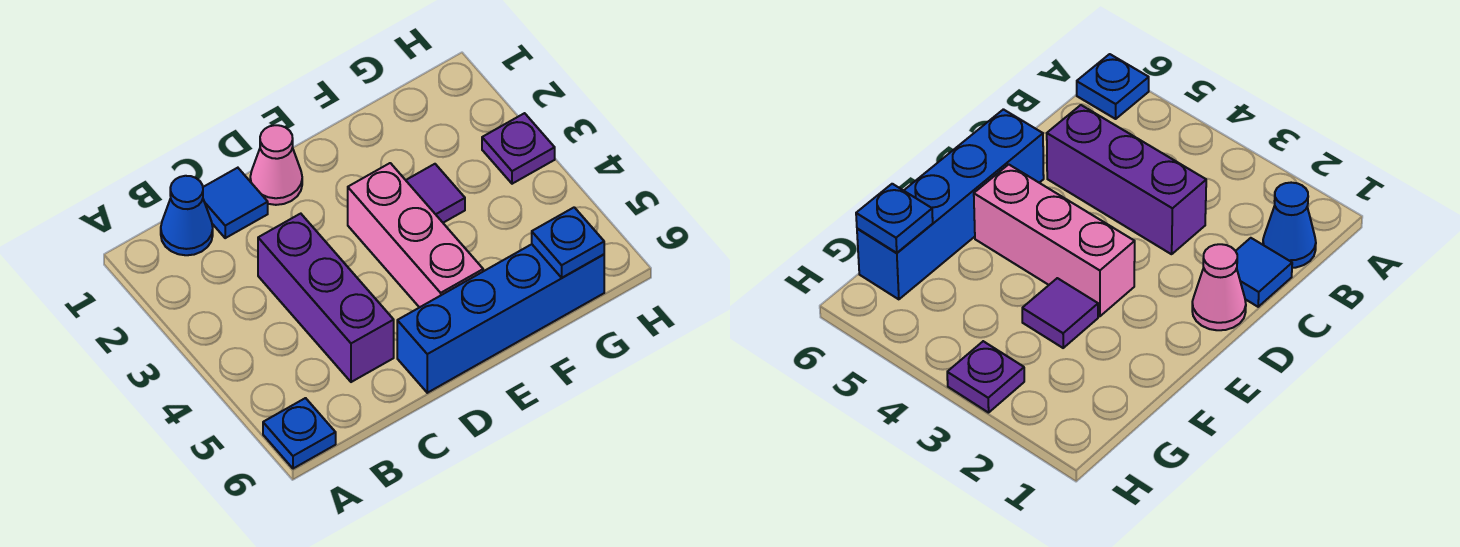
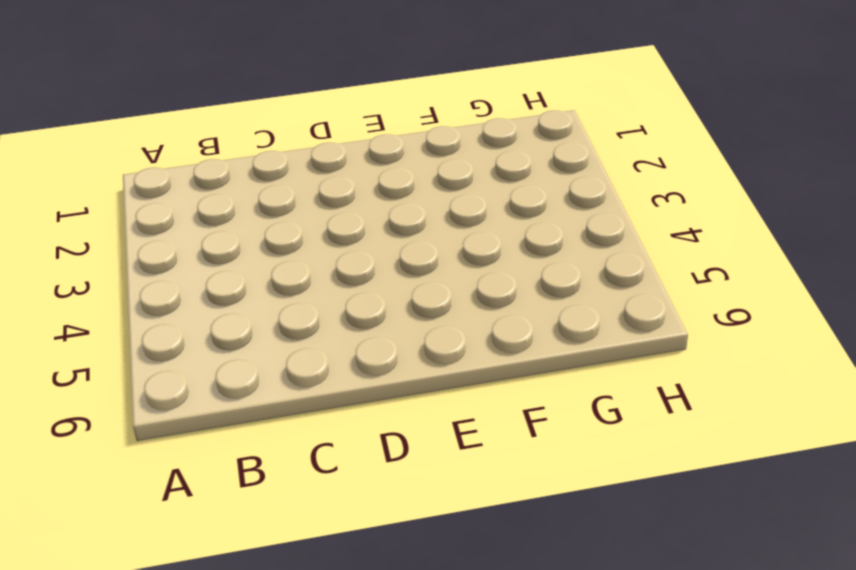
none -> blue plate A6 level 1
none -> blue cone B1 level 1

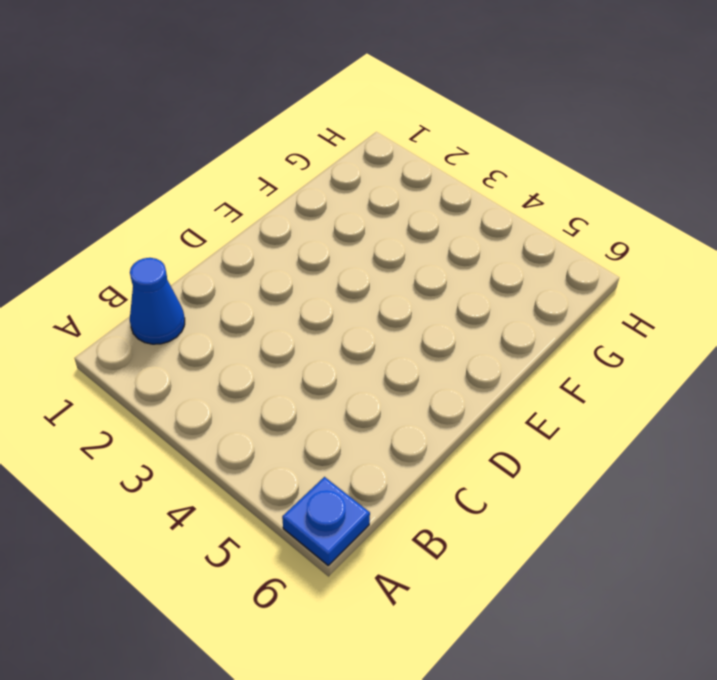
none -> blue tile C1 level 1
none -> purple brick C3:C5 level 1

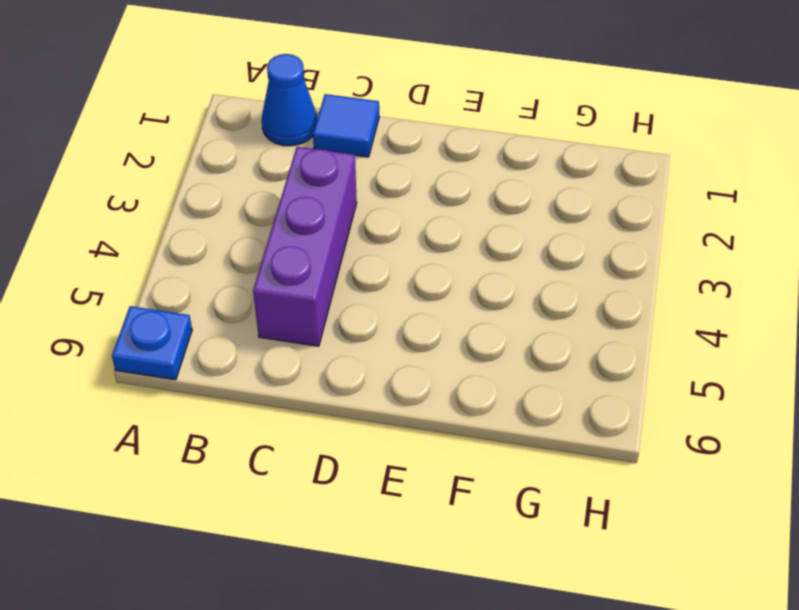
none -> pink cone D1 level 1
none -> blue brick D6:G6 level 1

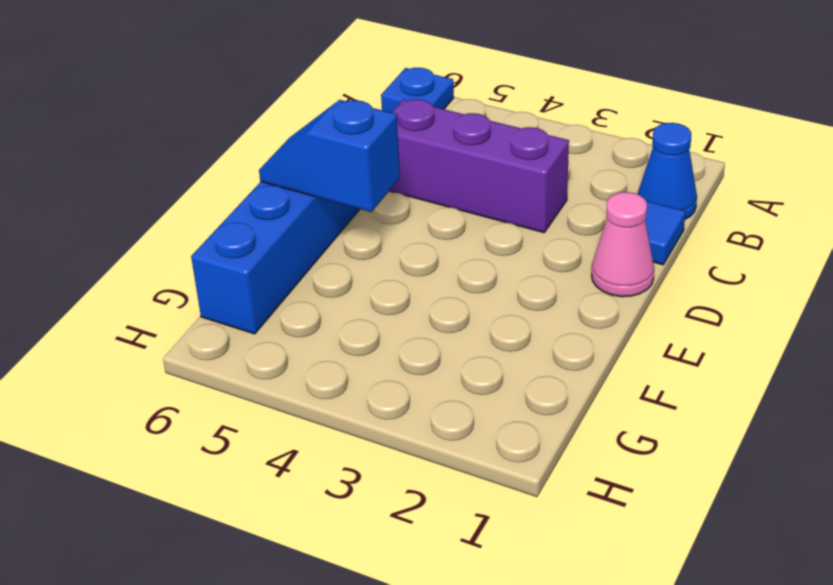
blue slope E5:E6 level 2 top 5 -> none
none -> pink brick E3:E5 level 1
none -> purple tile F3 level 1

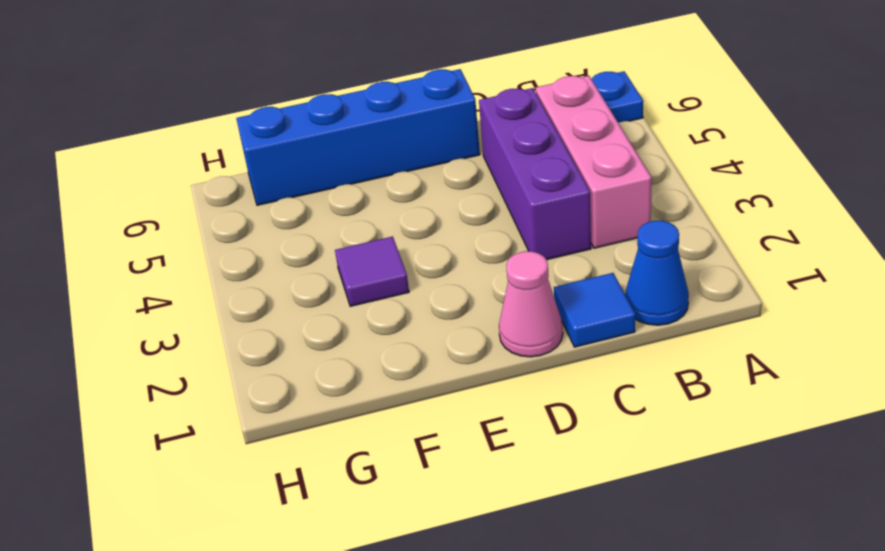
pink brick B3:B5 level 1 -> pink brick E3:E5 level 1
none -> purple plate H3 level 1
none -> blue plate G6 level 2

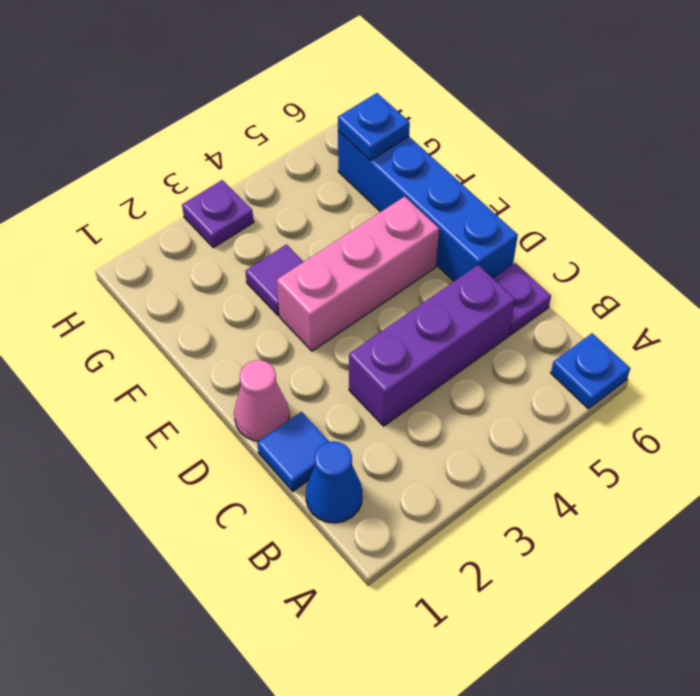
purple plate C6 level 1 -> none

